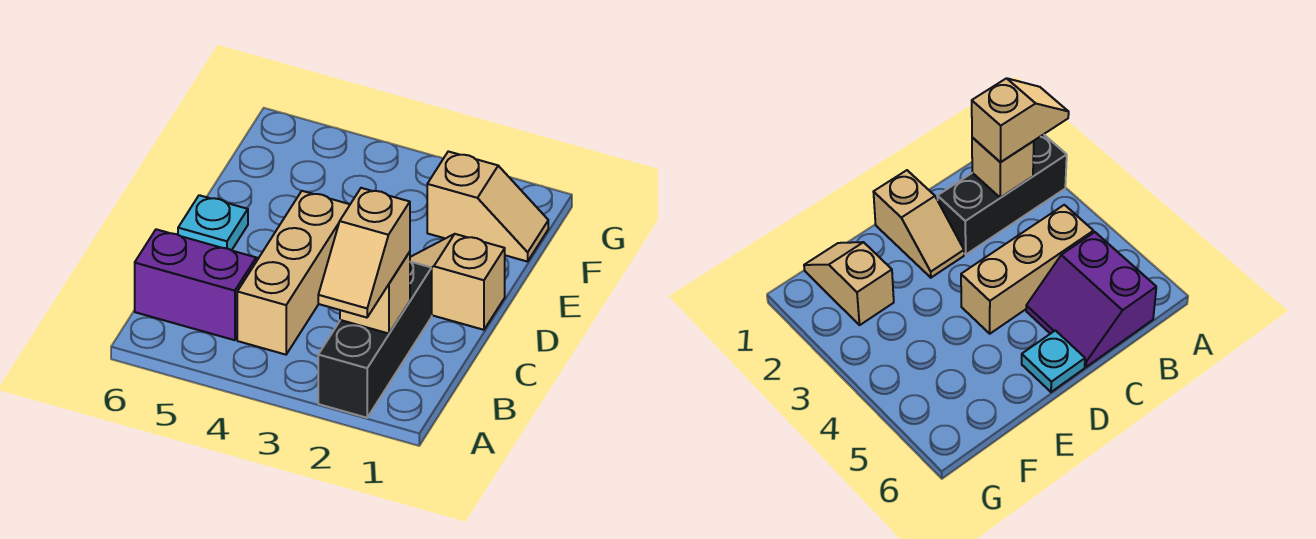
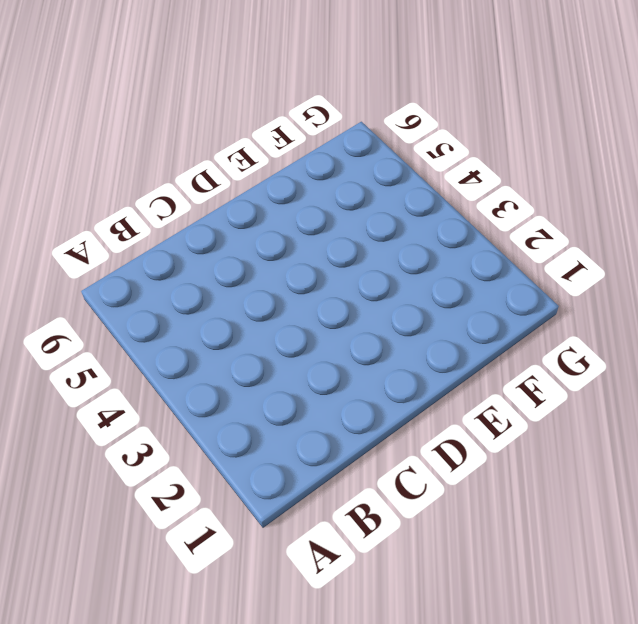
none -> black brick A2:C2 level 1
none -> tan brick B4:D4 level 1

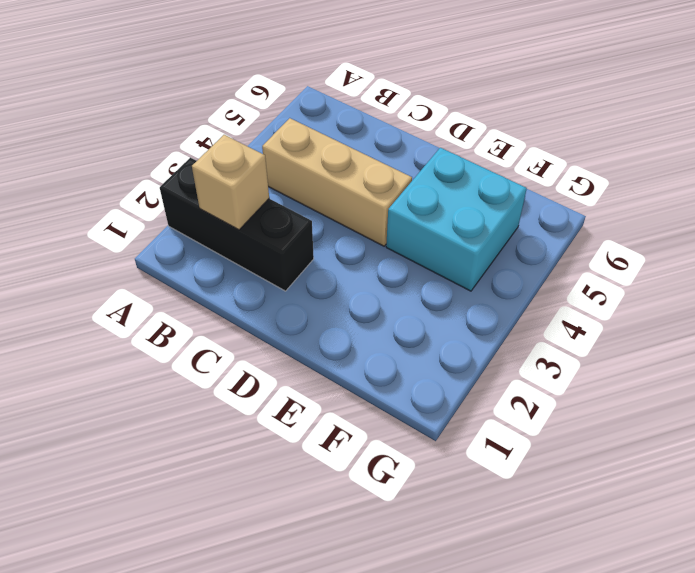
cyan brick E4:F5 level 1 -> none
none -> purple slope B5:C6 level 1 top B
none -> tan slope D1:D2 level 1 top 1

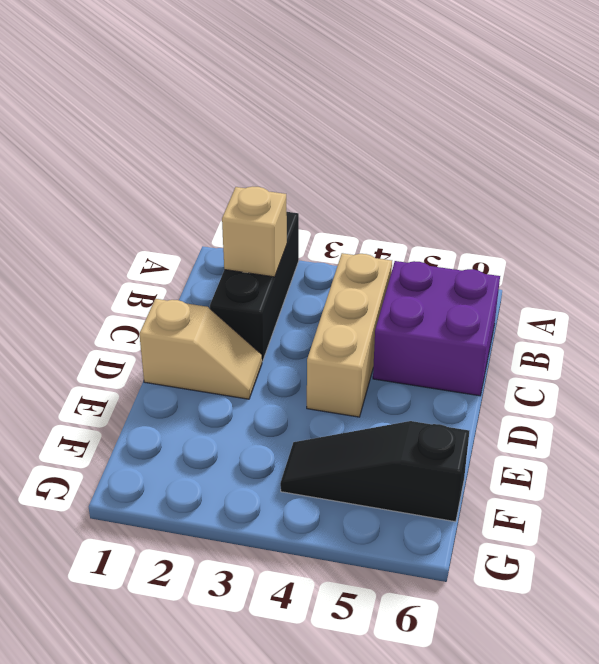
purple brick B5:C6 level 1 -> purple slope B5:C6 level 1 top B
black slope F4:F6 level 1 top 6 -> none
none -> cyan plate D6 level 1
none -> tan slope F1:F2 level 1 top 2

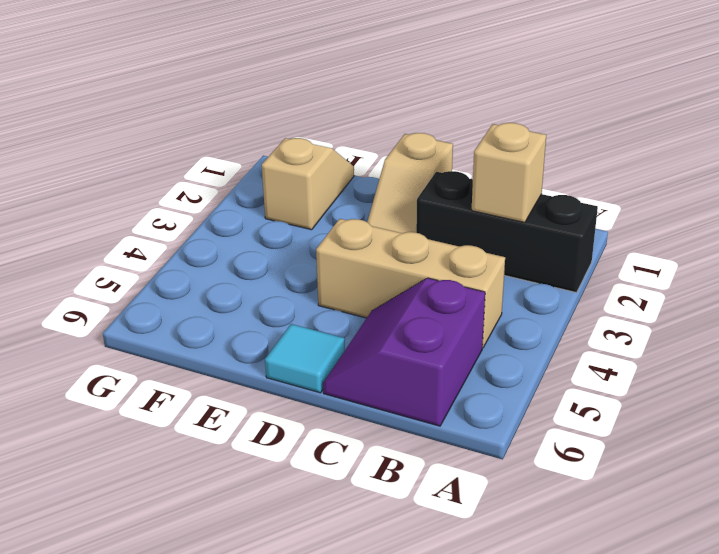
cyan tile D6 level 1 -> cyan plate D6 level 1
none -> tan slope A2:B2 level 3 top B

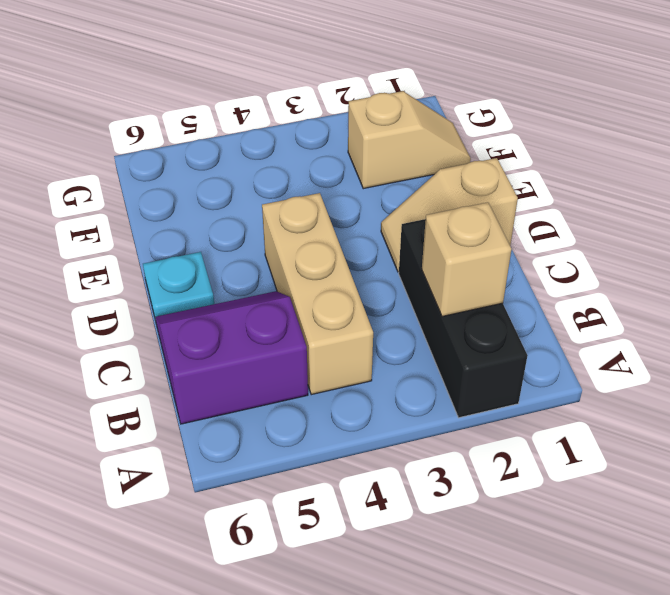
none -> tan slope A2:B2 level 3 top B

